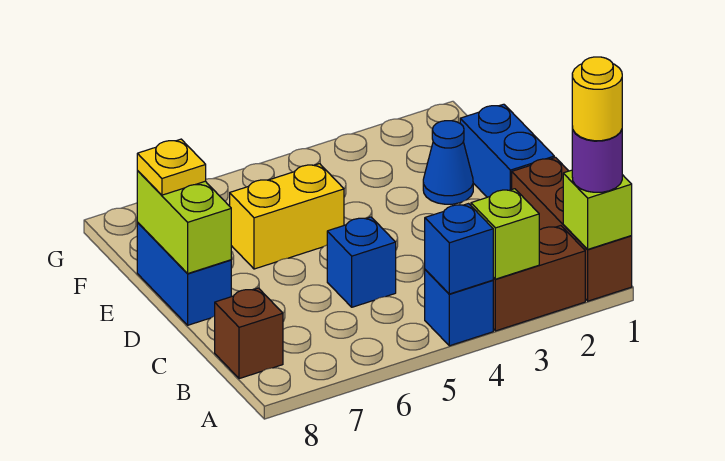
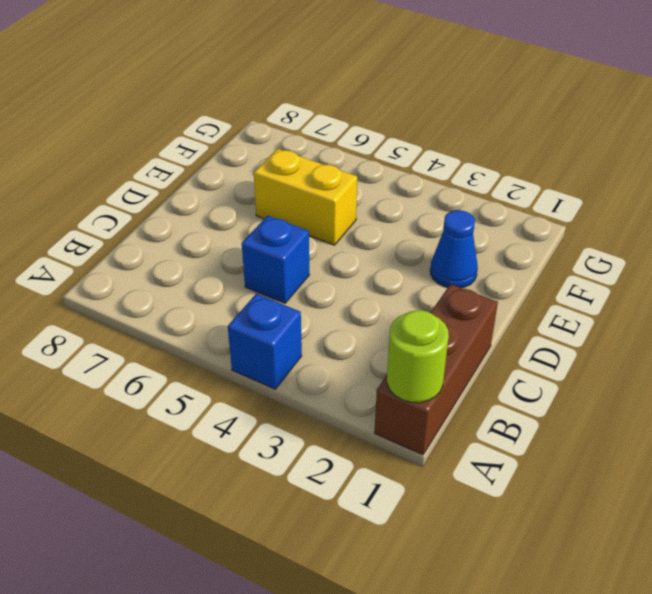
lime round brick A1 level 2 -> lime brick A1 level 2
none -> brown brick A2:A3 level 1
none -> brown brick B8 level 1
none -> blue brick D1:E1 level 1

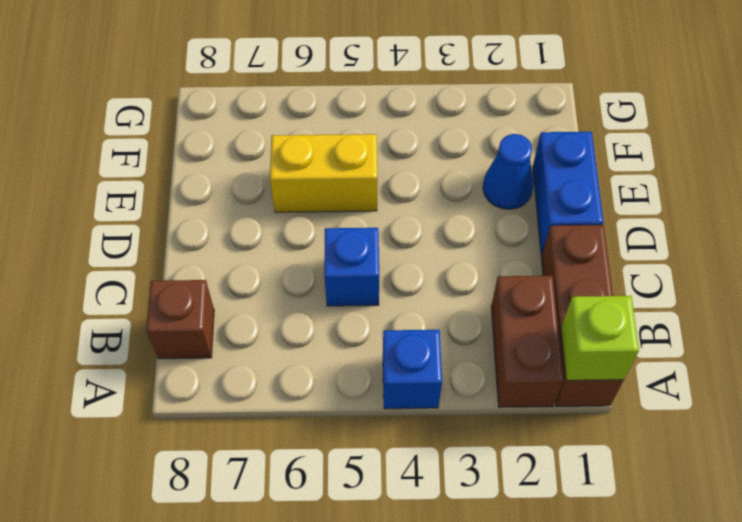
brown brick A2:B2 level 1 -> brown brick A2:A3 level 1
none -> blue brick D8:E8 level 1
none -> lime brick A3 level 2
none -> blue brick A4 level 2

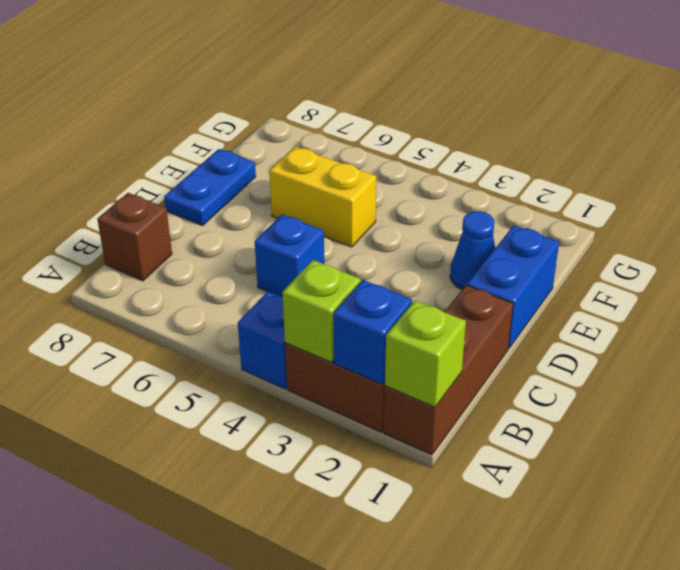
blue brick A2 level 2 -> blue brick A4 level 2
blue plate D8:E8 level 1 -> blue brick D8:E8 level 1
none -> lime brick D8:E8 level 2
none -> purple round brick A1 level 3
none -> yellow plate E8 level 3

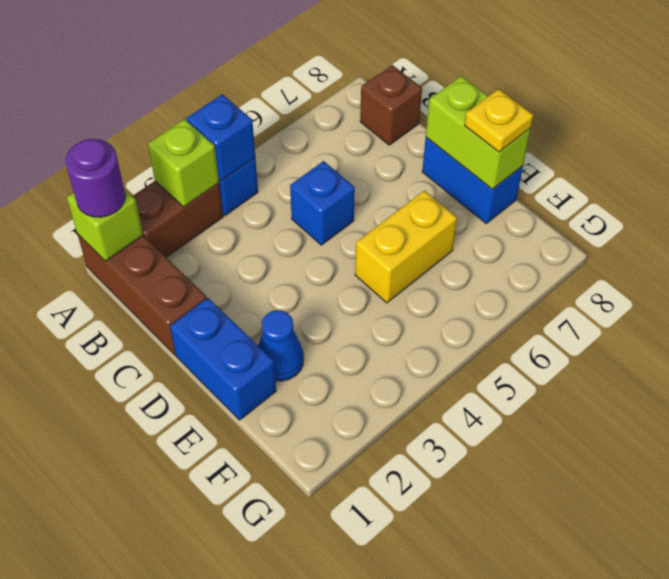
none -> yellow round brick A1 level 4

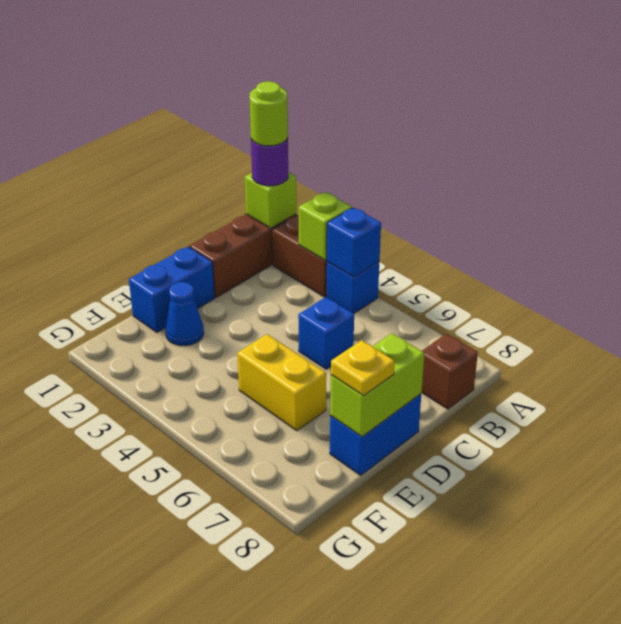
lime round brick A1 level 4 -> yellow round brick A1 level 4

